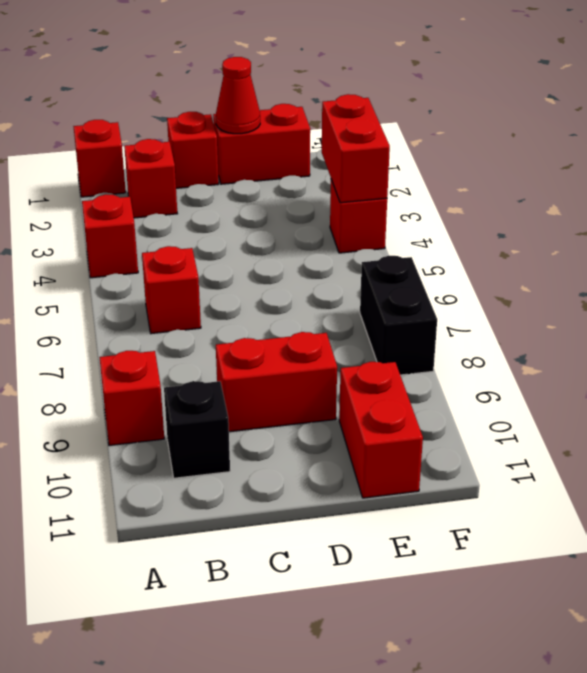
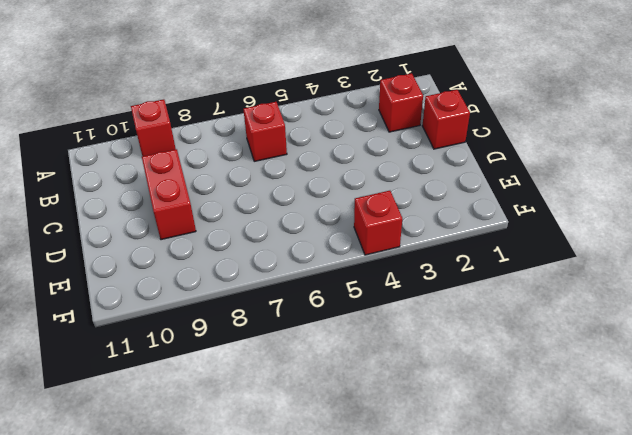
none -> red brick A1 level 1
none -> red brick A4 level 1
none -> black brick B10 level 1

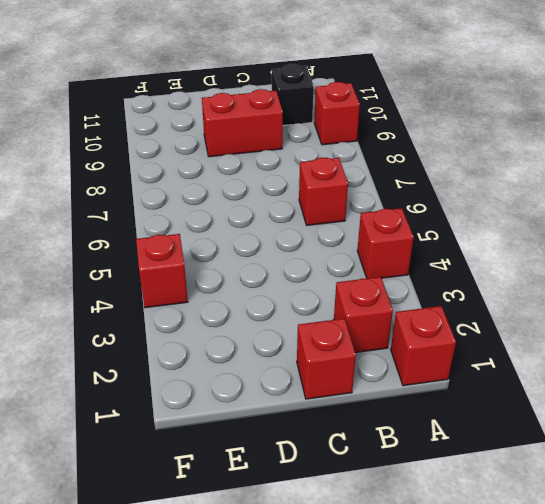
none -> red brick D1:E1 level 1
none -> red brick E10:E11 level 1
none -> black brick F7:F8 level 1

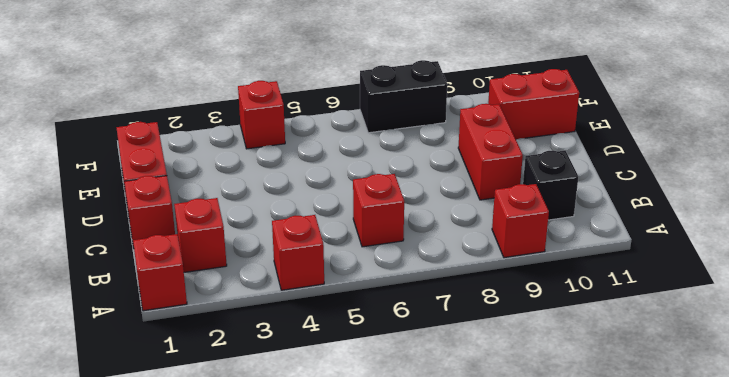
none -> red cone D1 level 2
none -> red brick F3:F4 level 2

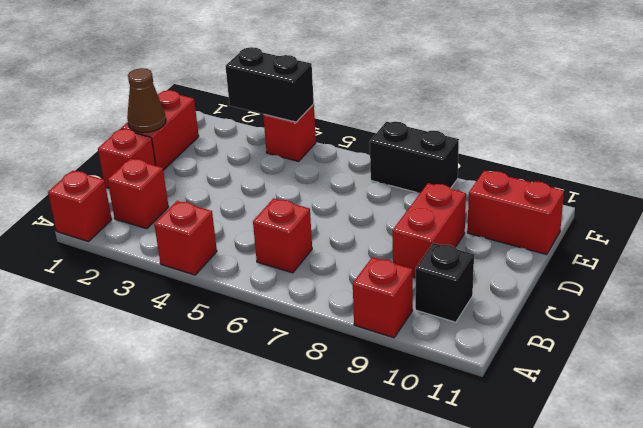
brown cone D1 level 2 -> red cone D1 level 2
black brick F3:F4 level 2 -> red brick F3:F4 level 2

